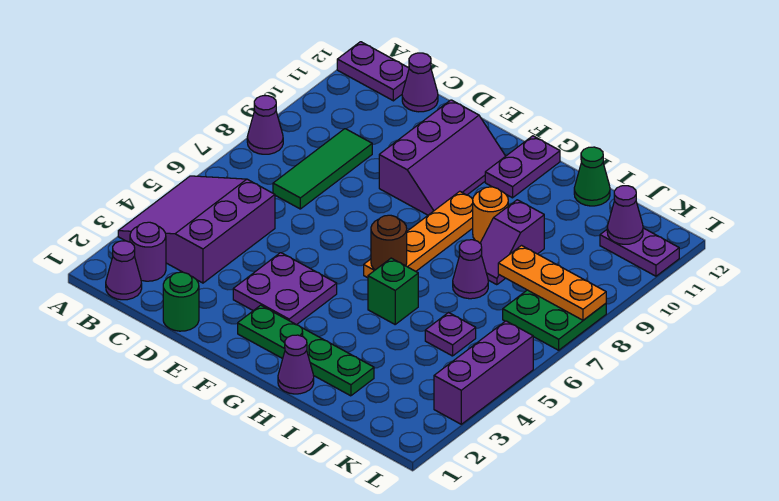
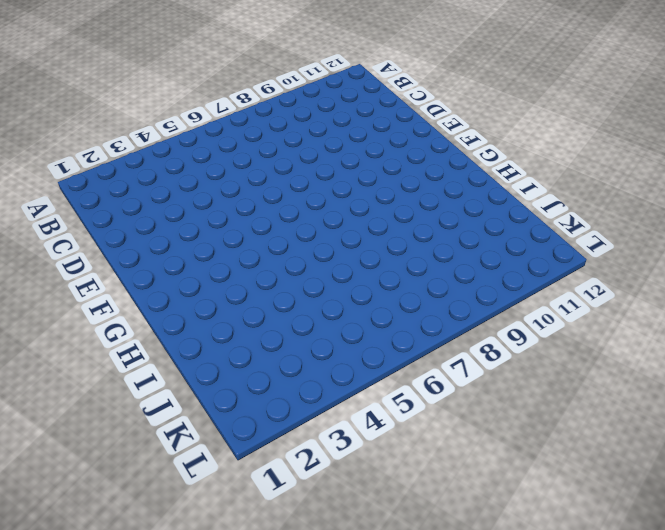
none -> purple slope A3:C5 level 1 top C
none -> purple cone A8 level 1
none -> purple plate A12:B12 level 1

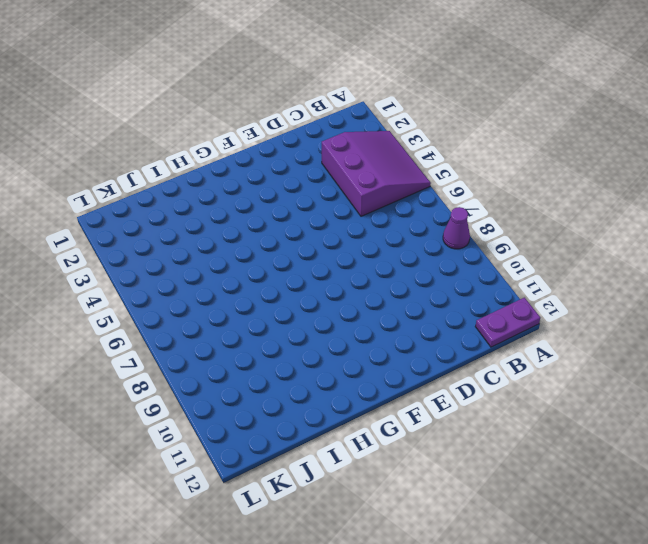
none -> purple cone B1 level 1
none -> purple round brick B2 level 1
none -> green tile C7:C9 level 1

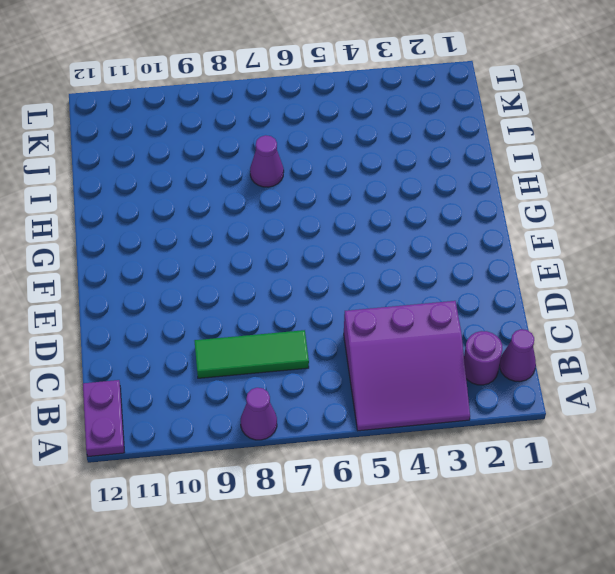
none -> purple cone C12 level 1
none -> green round brick D1 level 1
none -> purple plate E3:F4 level 1

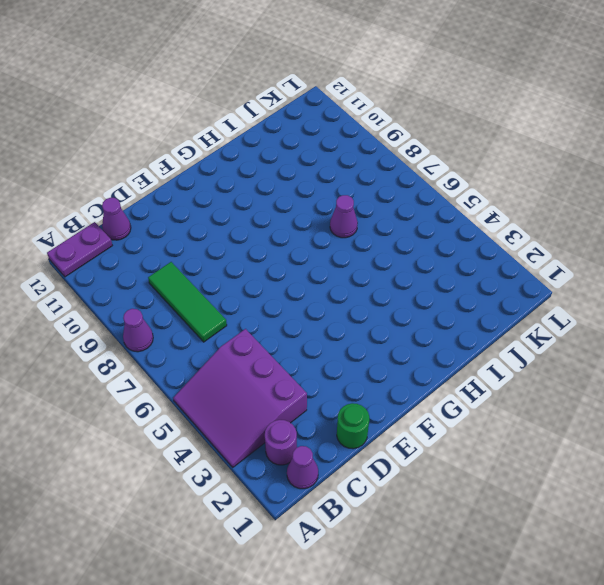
none -> purple plate E3:F4 level 1
none -> purple slope E9:F11 level 1 top E
none -> green plate F2:I2 level 1

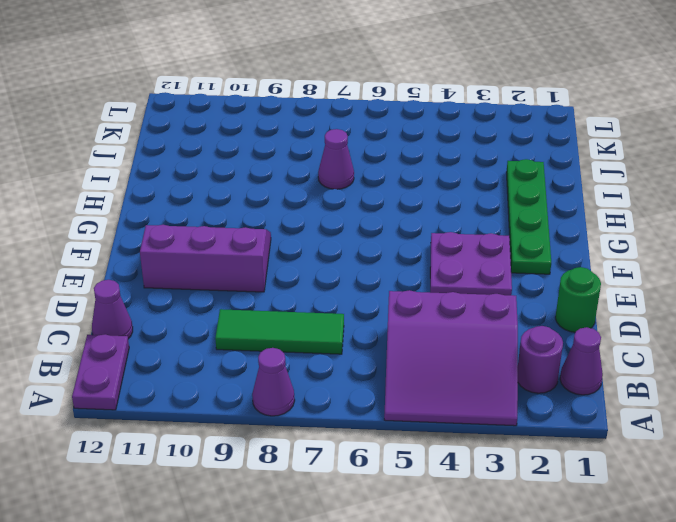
none -> orange plate G6:G9 level 1
none -> purple plate G11:G12 level 1
none -> purple cone H1 level 1

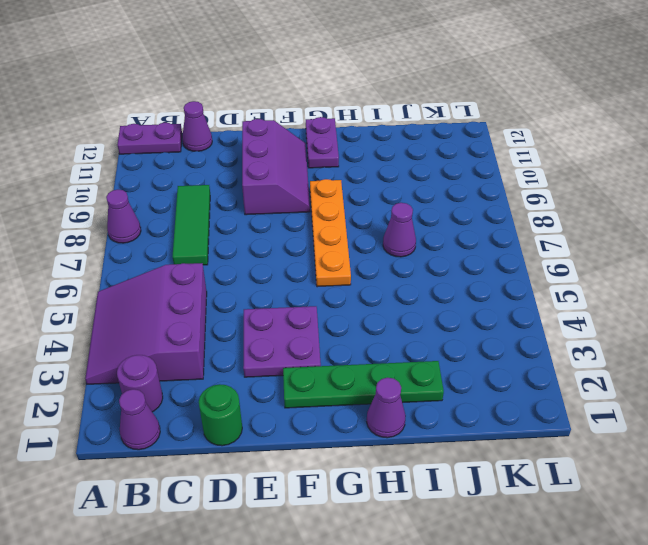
none -> green brick H5 level 1
none -> orange round brick H9 level 1
none -> purple slope I8:I9 level 1 top 9

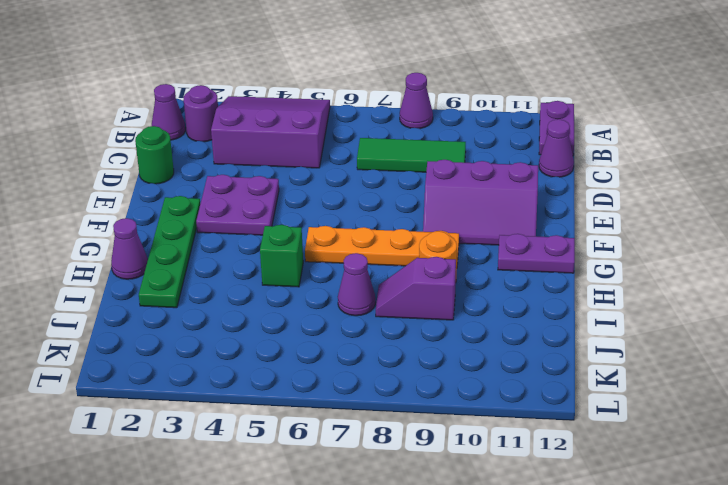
none -> green cone I12 level 1
none -> purple plate J5 level 1
none -> green plate K7:L8 level 1

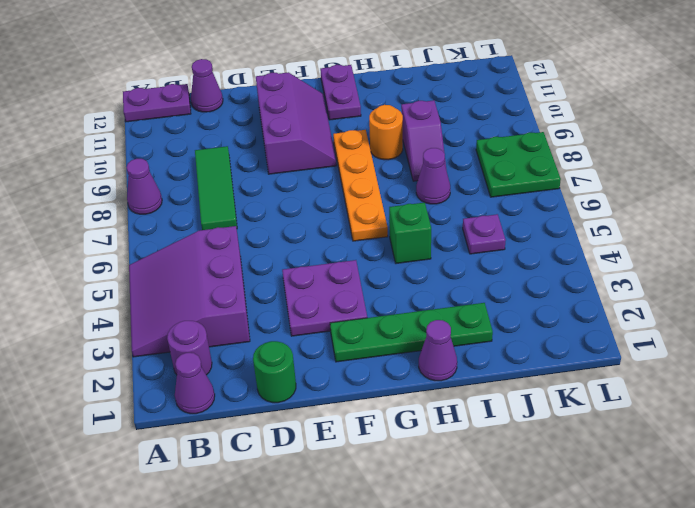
none -> green cone I12 level 1
none -> purple plate K11:L11 level 1
none -> purple brick L3:L5 level 1

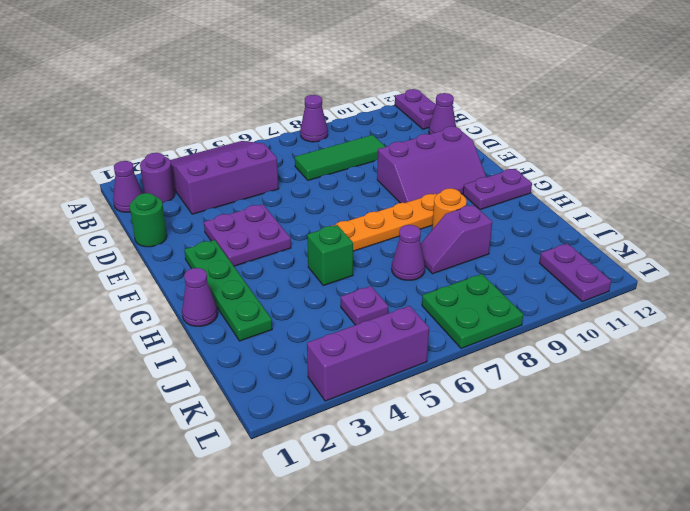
none -> green cone I12 level 1
none -> brown round brick G6 level 2
none -> orange plate J8:L8 level 2

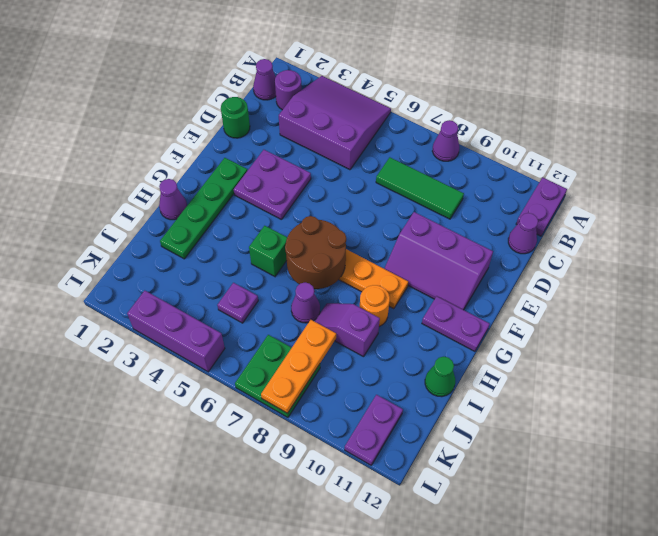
brown round brick G6:H7 level 2 -> brown round brick G6 level 2
none -> purple cone K11 level 2

